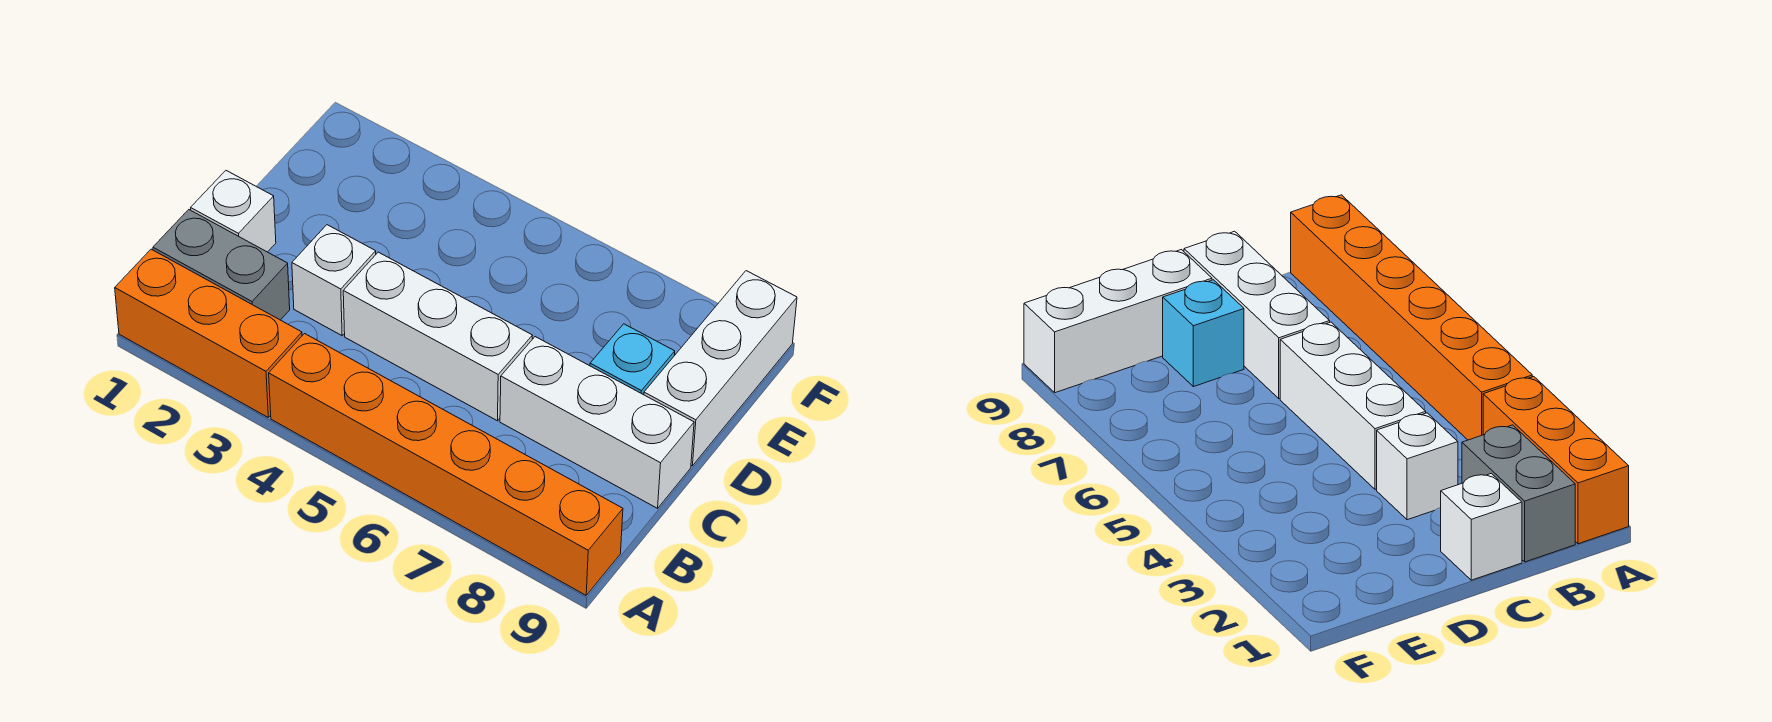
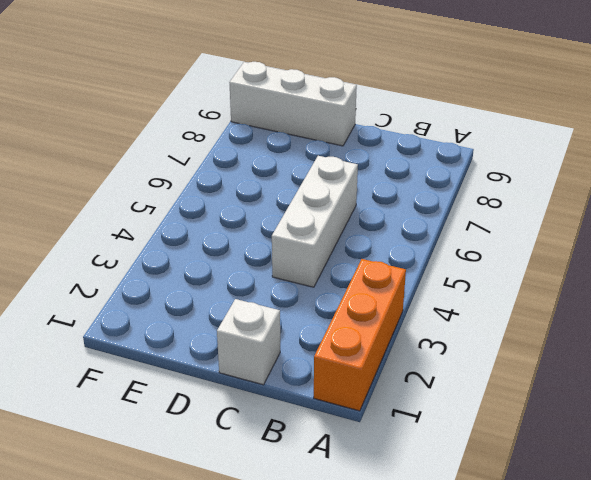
none -> orange brick A4:A9 level 1
none -> grey brick B1:B2 level 1

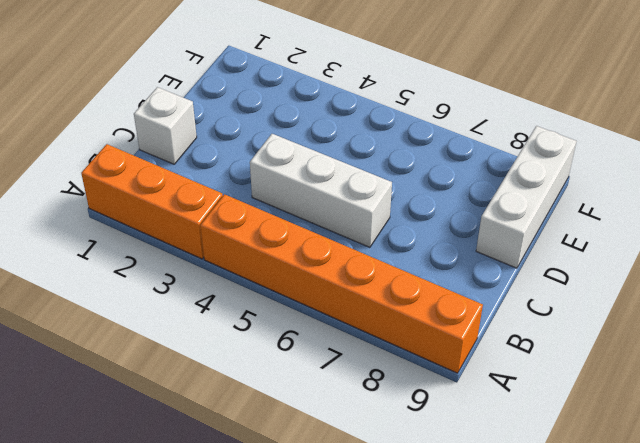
none -> grey brick B1:B2 level 1
none -> white brick C3 level 1

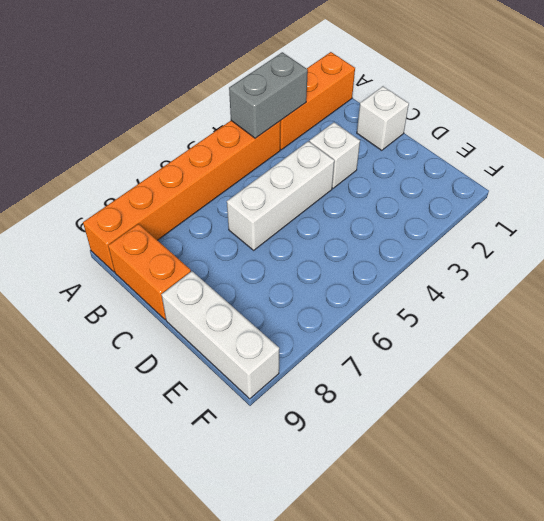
grey brick A3:A4 level 2 -> grey brick B1:B2 level 1
orange brick B9:C9 level 1 -> white brick C7:C9 level 1
none -> cyan brick D8 level 1

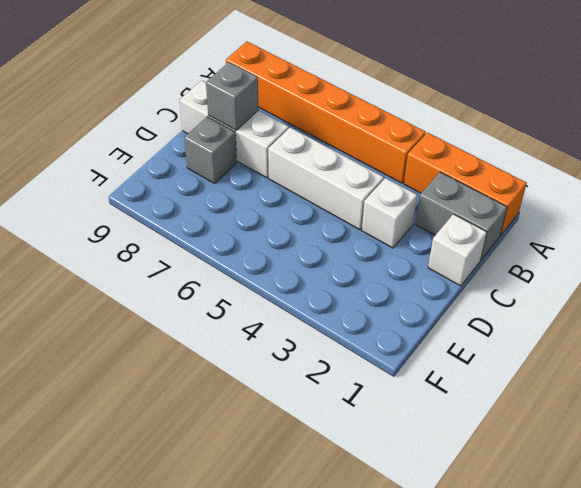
grey brick C8 level 2 -> none
grey brick D8 level 1 -> cyan brick D8 level 1
none -> white brick D9:F9 level 1

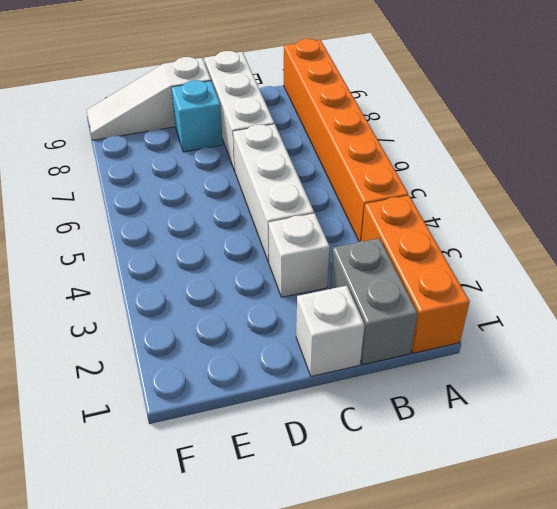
white slope D9:F9 level 1 top D -> white brick D9:F9 level 1

